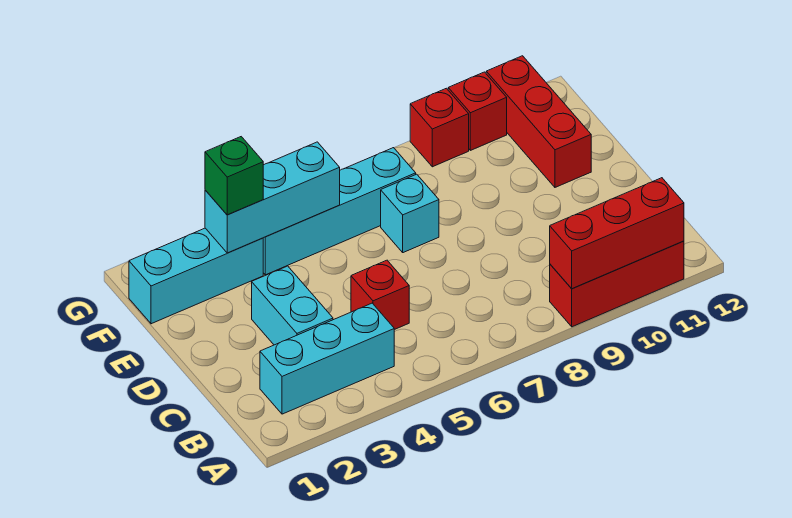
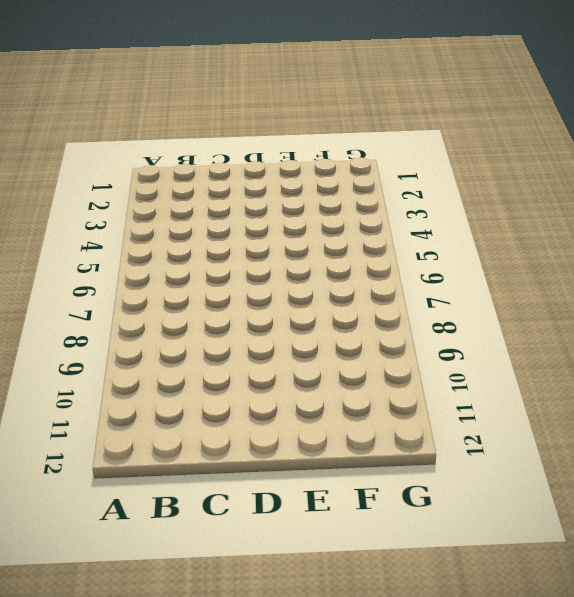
none -> red brick A9:A11 level 1
none -> cyan brick B2:B4 level 1
none -> cyan brick C3:D3 level 1

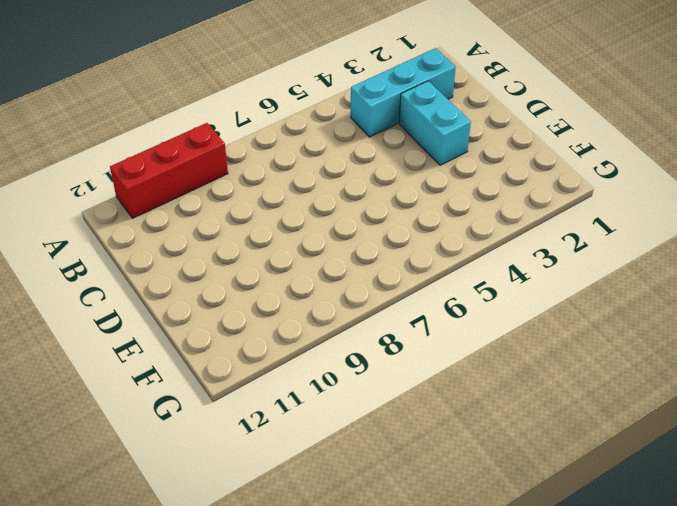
none -> red brick C5 level 1
none -> cyan brick E7 level 1
none -> red brick E11:G11 level 1

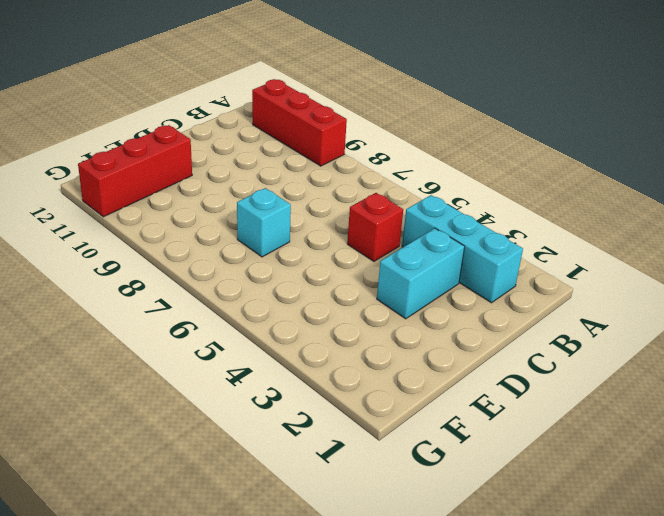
none -> cyan brick F1:F3 level 1
none -> cyan brick F4:F7 level 1
none -> red brick G9 level 1

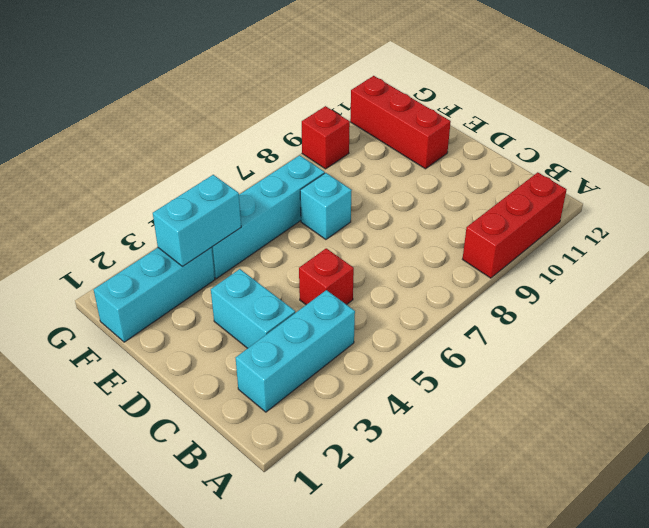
cyan brick F3:F4 level 2 -> cyan brick F3:F5 level 2
none -> red brick G10 level 1
none -> red brick A9:A11 level 2
none -> green brick F3 level 3

